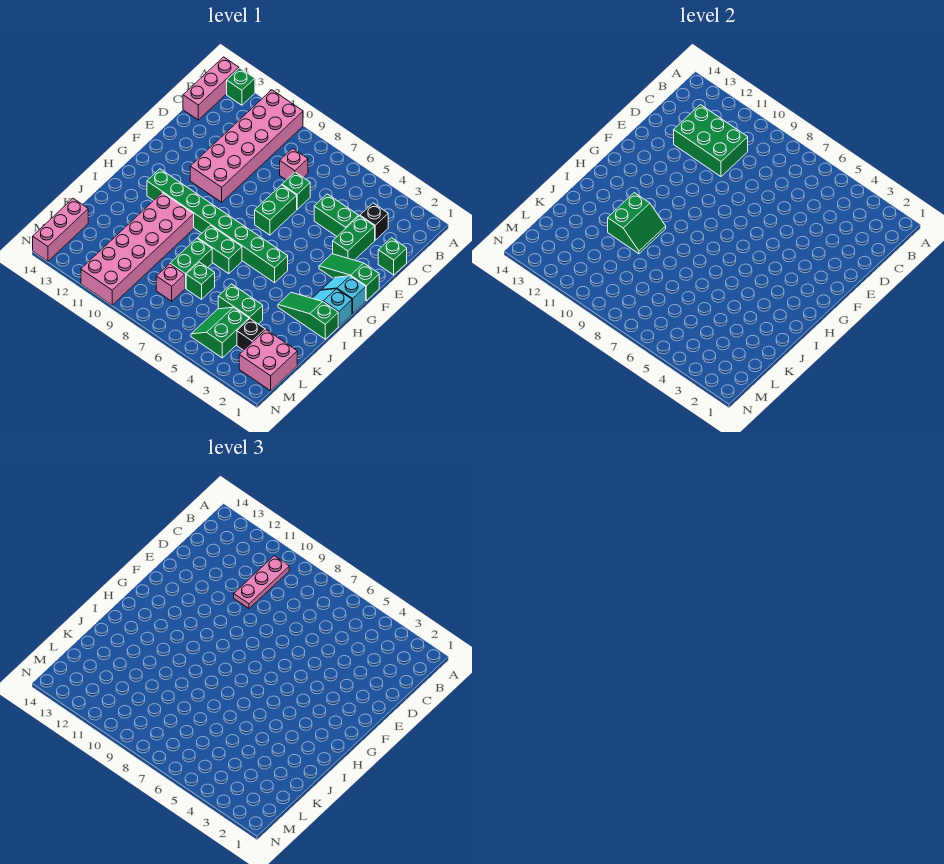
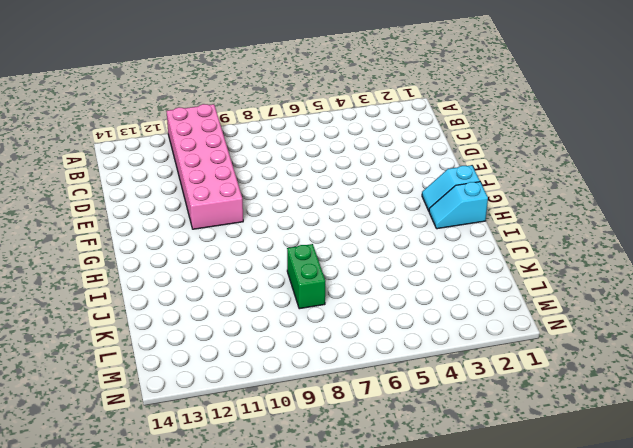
none -> green brick A13 level 1
none -> pink brick A14:C14 level 1
none -> black brick C3 level 1

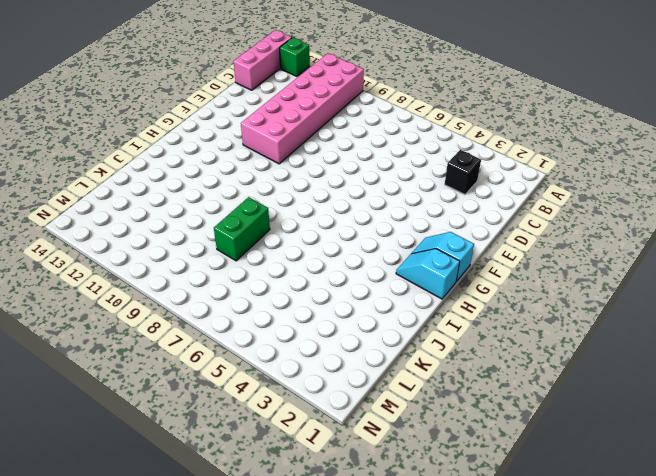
none -> pink brick C8 level 1
none -> green brick D1 level 1
none -> green brick D3:E3 level 1

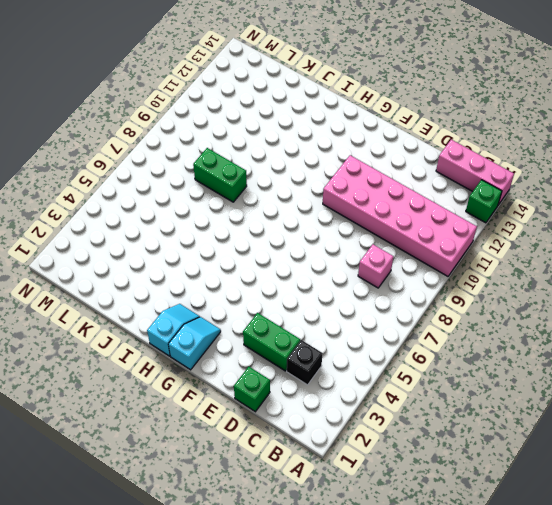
none -> green brick D4:D5 level 1
none -> green brick D7 level 1
none -> green brick E7:F7 level 1

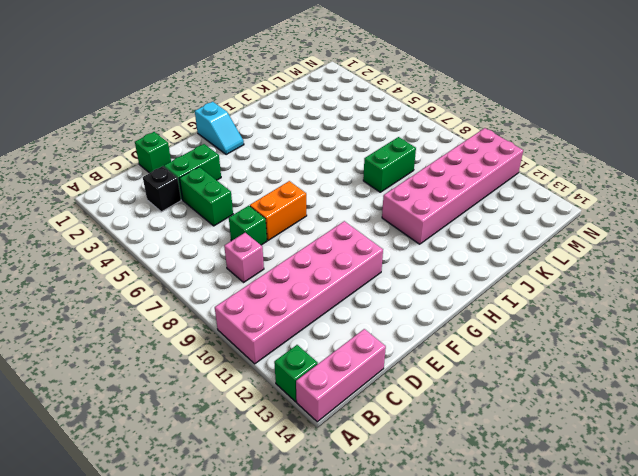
orange brick E7:F7 level 1 -> green brick E7:F7 level 1
none -> green slope F1:F3 level 1 top 1
none -> cyan slope H1:H2 level 1 top 1
none -> green brick H5:H12 level 1

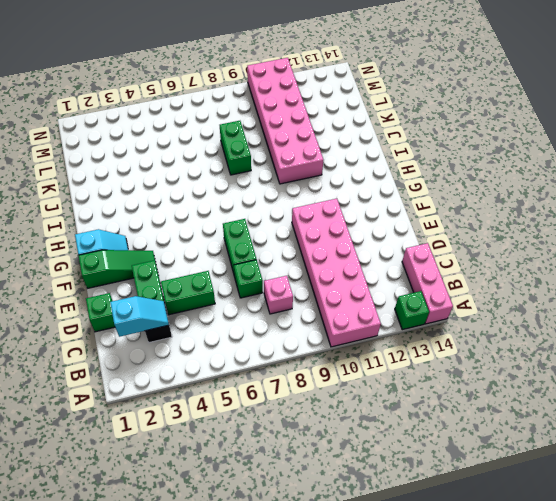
cyan slope C2:C3 level 2 top 2 -> cyan slope H1:H2 level 1 top 1
none -> green brick H5:H12 level 1
none -> green slope I1:I3 level 1 top 1
none -> green brick I7:I8 level 1

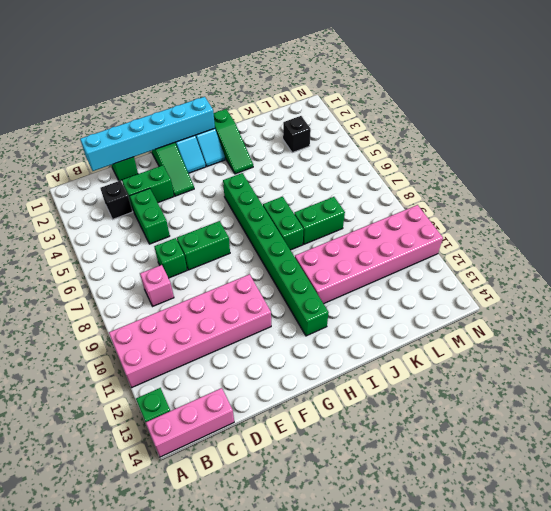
cyan brick C1:H1 level 2 -> none
none -> green brick K4:K5 level 1
none -> green brick K7 level 1
none -> pink brick L1:M2 level 1

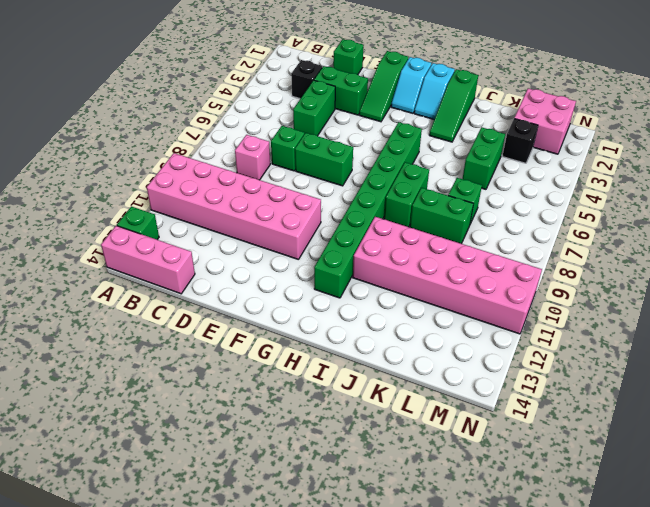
none -> green slope L4:M5 level 1 top 4
none -> pink brick L8 level 1
none -> pink brick L14:N14 level 1

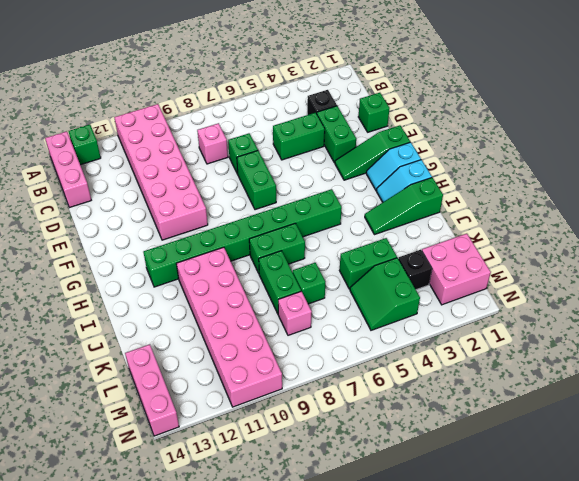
none -> green brick C10:D12 level 2
none -> green slope I10:J11 level 2 top 11
none -> pink plate B10:D10 level 3

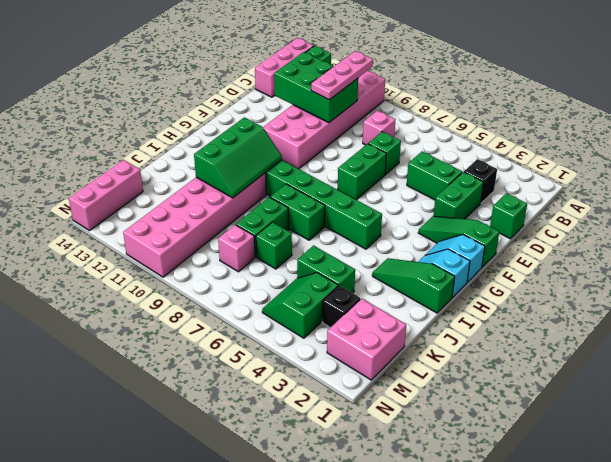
green slope H10:J11 level 2 top 11 -> green slope I10:J11 level 2 top 11

